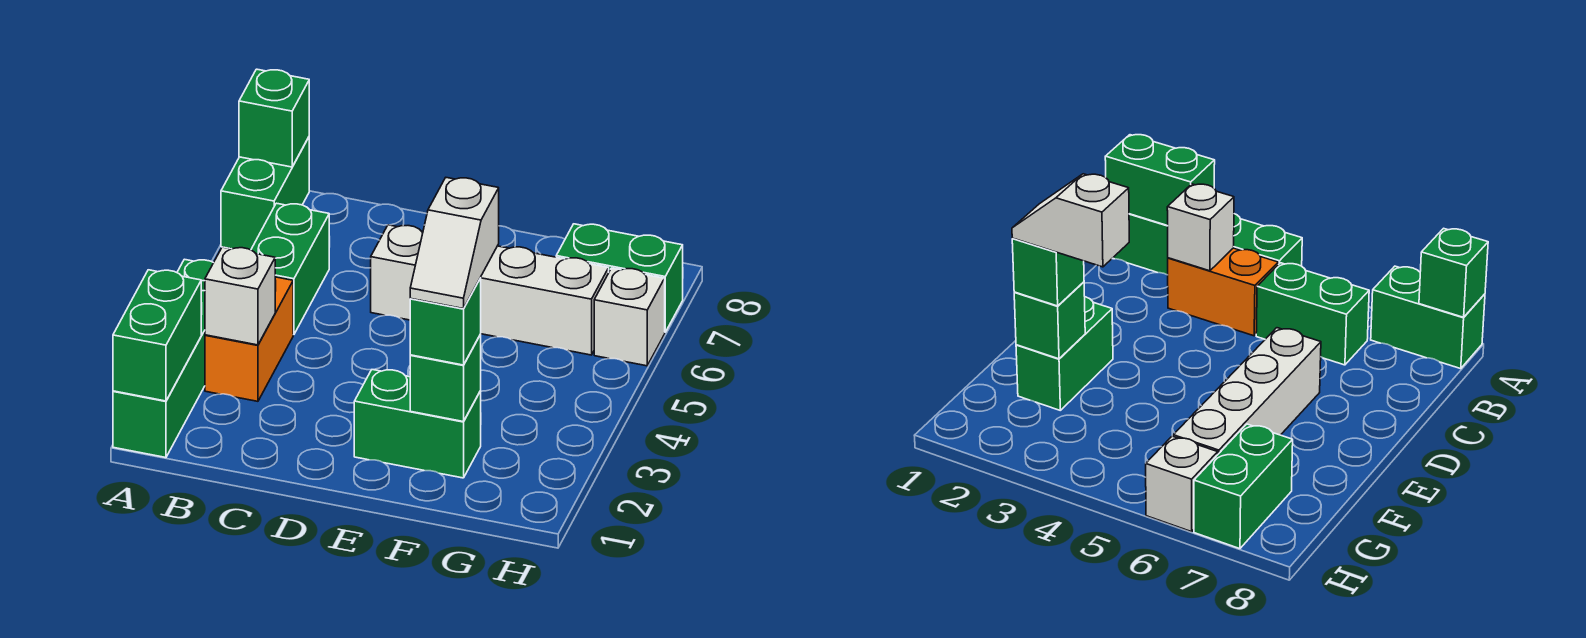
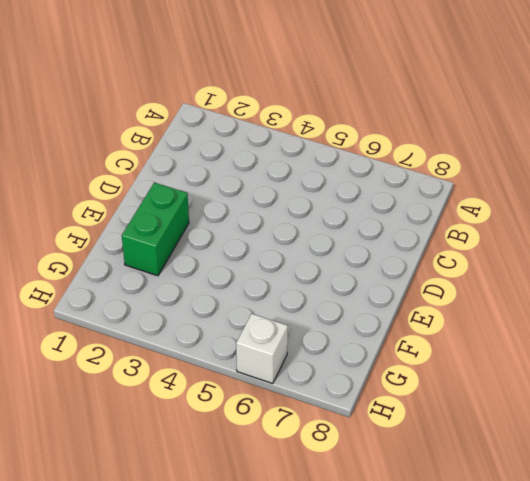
none -> green brick A1:A4 level 1
none -> green brick A7:A8 level 1
none -> orange brick B3:B4 level 1

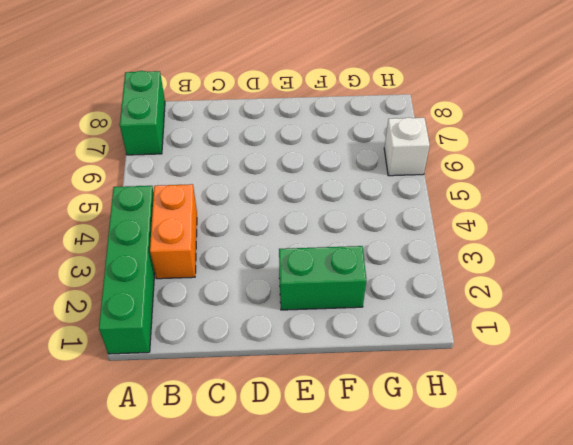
none -> green brick B5:B6 level 1
none -> white brick D6:G6 level 1
none -> green brick G7:H7 level 1

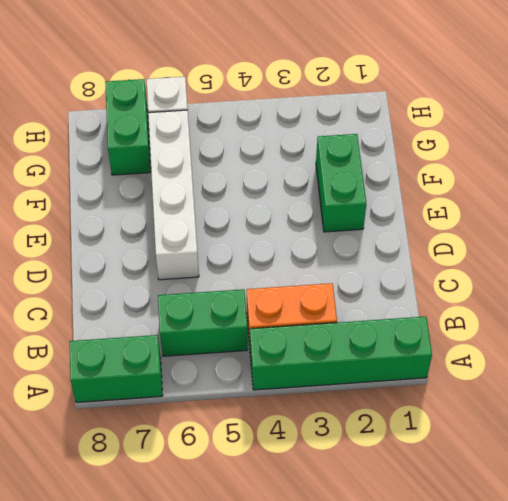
none -> green brick A1:A2 level 2
none -> green brick A8 level 2
none -> white brick B3 level 2

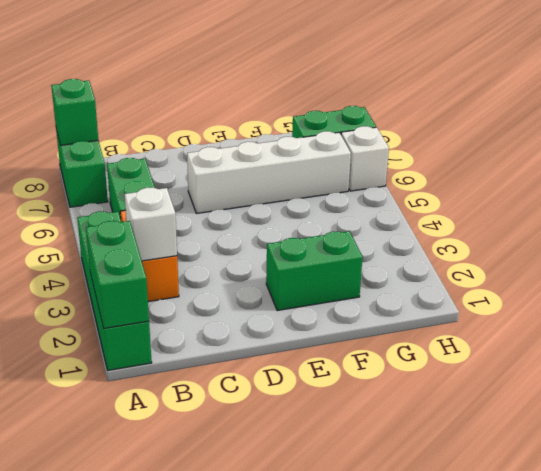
none -> green brick F2 level 2
none -> green brick F2 level 3
none -> white slope F2:F3 level 4 top 3

